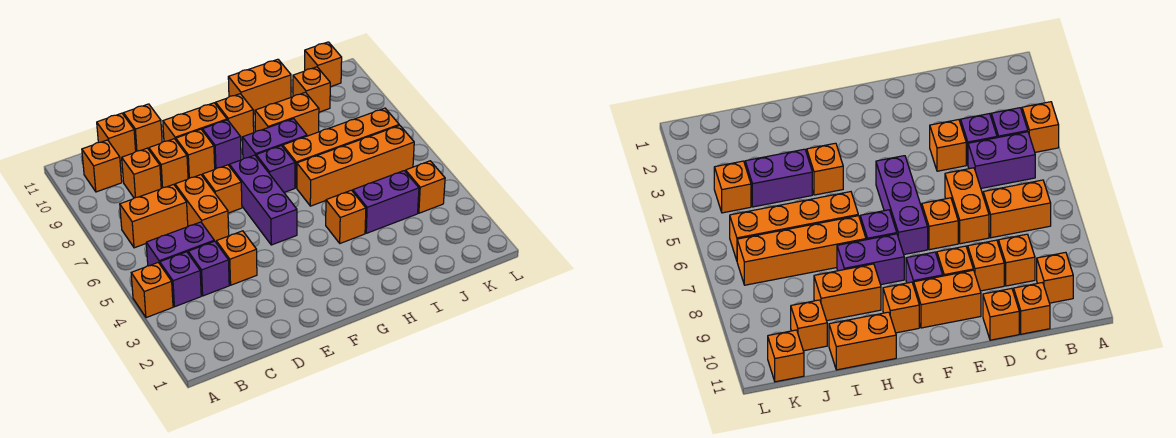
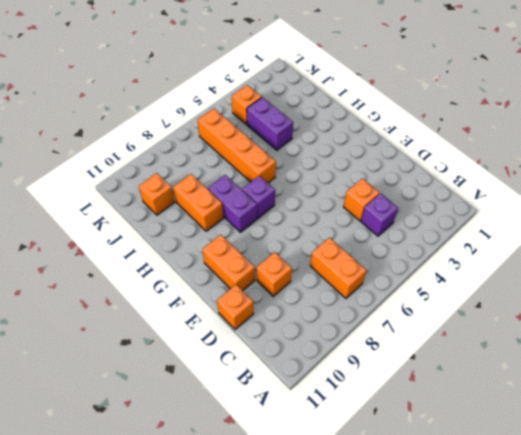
none -> orange brick A4 level 1
none -> purple brick B4 level 1
none -> purple brick B5:C5 level 1

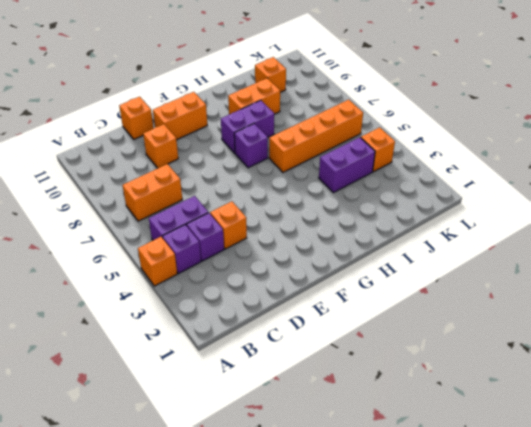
none -> orange brick B10 level 1
none -> orange brick C9 level 1
none -> orange brick C11 level 1

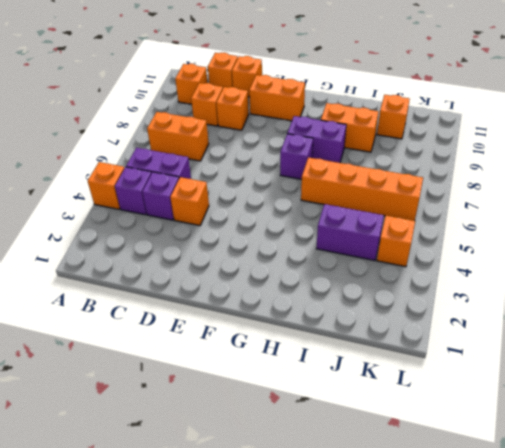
none -> orange brick D6:D7 level 1
none -> orange brick E7 level 1
none -> orange brick E9 level 1

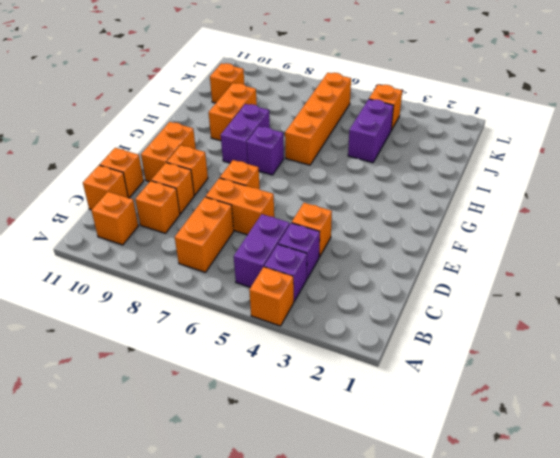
none -> purple brick F5:F7 level 1
none -> purple brick F9 level 1
none -> orange brick G10 level 1

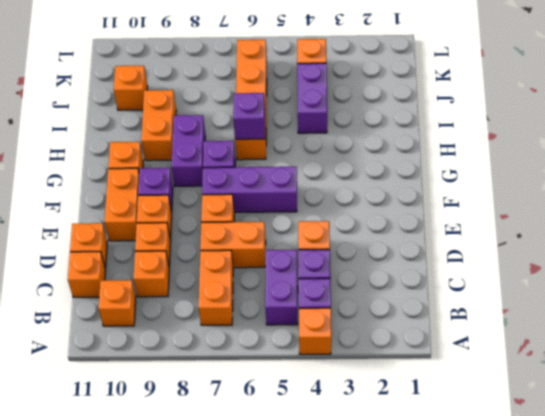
purple brick H6 level 2 -> none
none -> orange brick H4 level 1
none -> orange brick H7:K7 level 1
none -> orange brick H11:I11 level 1

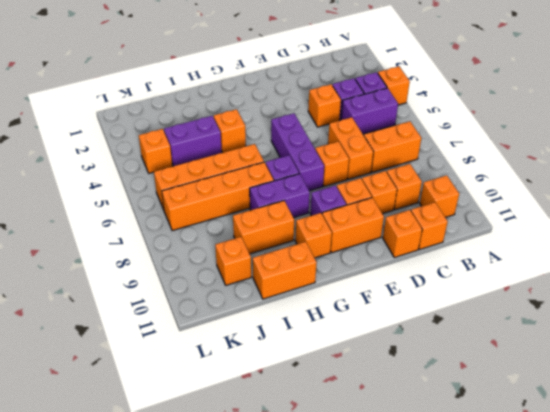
none -> orange brick K11 level 1

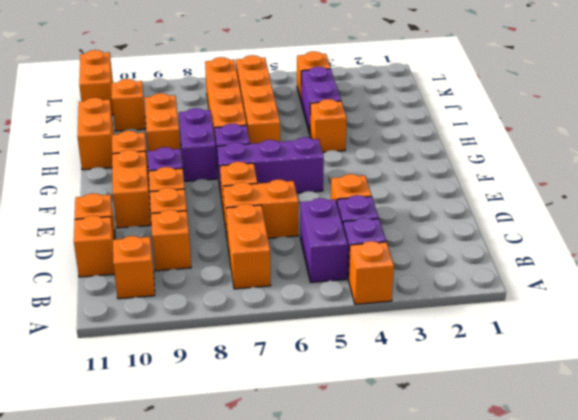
orange brick K11:L11 level 1 -> orange brick K11 level 1

